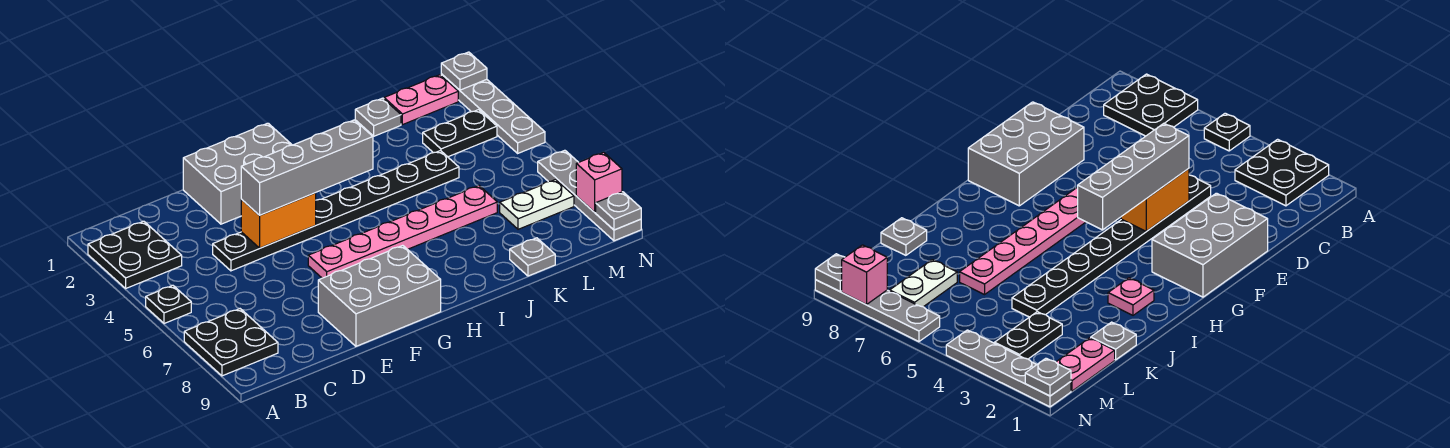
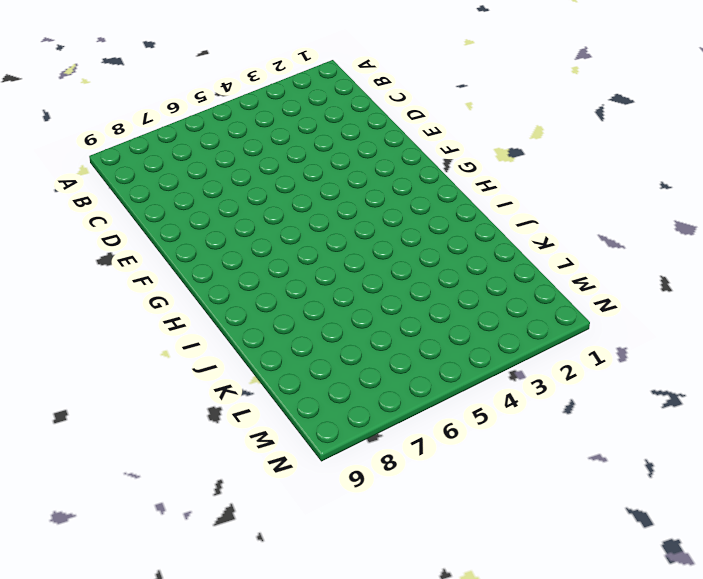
none -> black plate A2:B3 level 1
none -> black plate A5 level 1
none -> black plate A7:B8 level 1

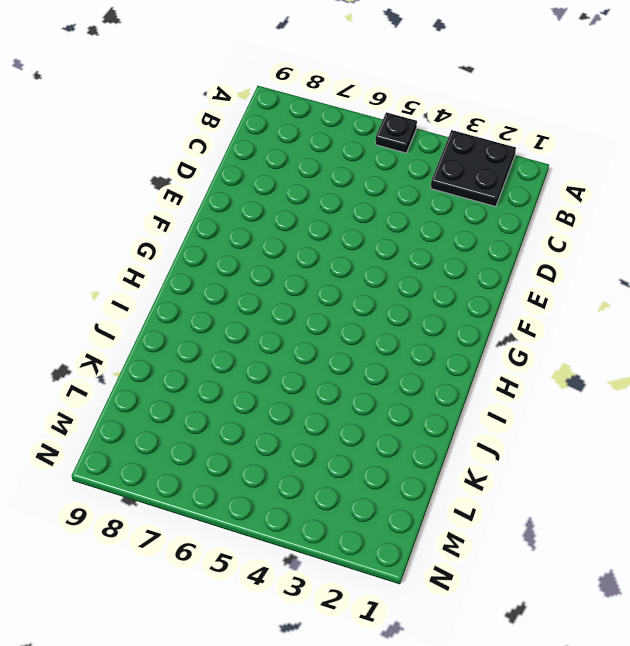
none -> black plate A7:B8 level 1
none -> black plate D4:K4 level 1
none -> grey brick E1:G2 level 1

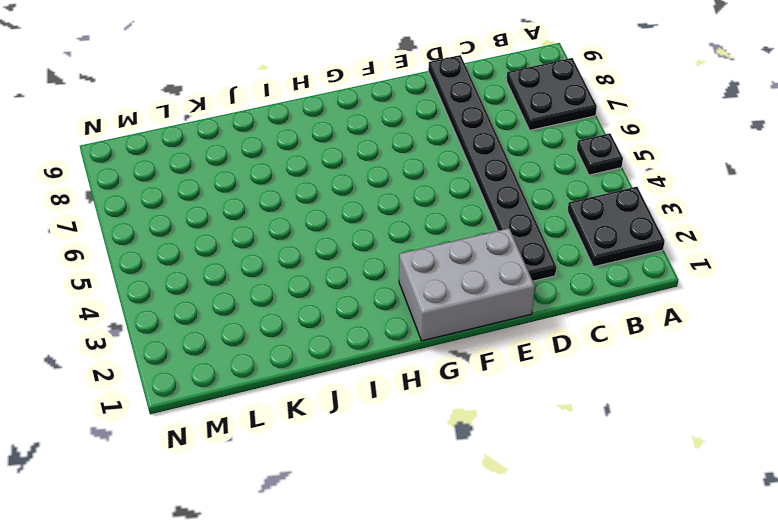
black plate D2:D9 level 1 -> black plate D4:K4 level 1
none -> grey brick E8:G9 level 1
none -> pink plate F6:K6 level 1
none -> pink plate I2 level 1

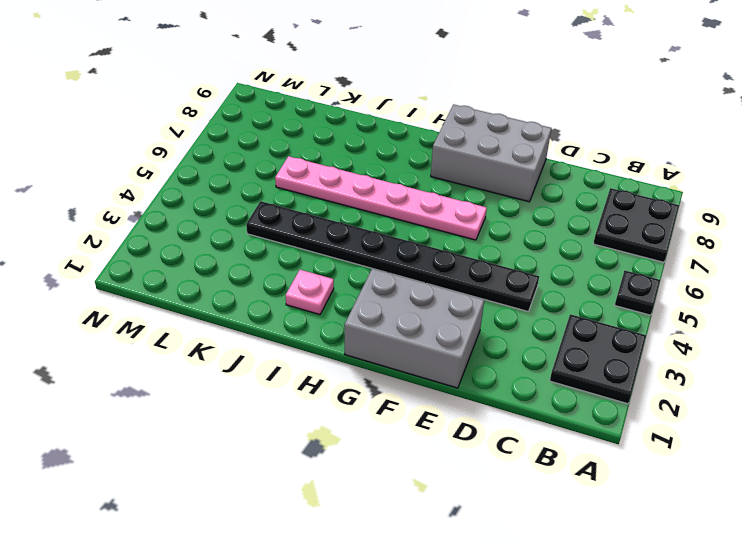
none -> grey plate K1 level 1
none -> grey plate K9 level 1
none -> pink plate L1:M1 level 1

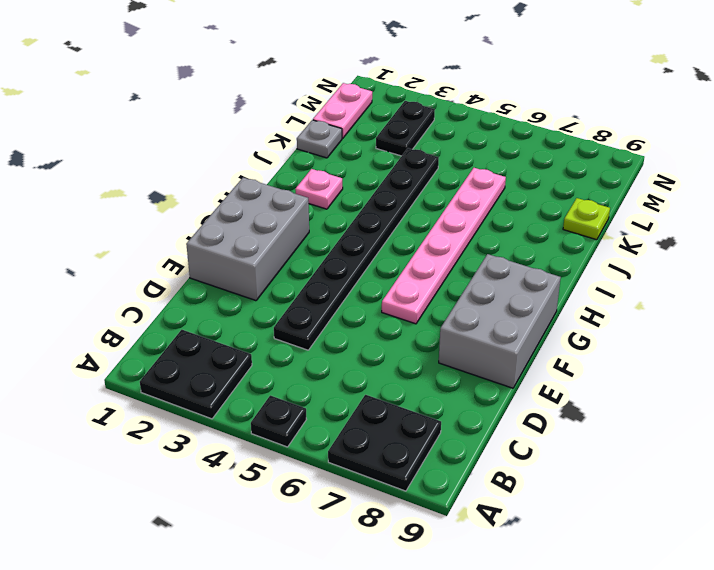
lime plate K9 level 1 -> grey plate K9 level 1
none -> white plate L7:M7 level 1
none -> grey plate N1:N4 level 1
none -> grey plate N6:N9 level 1

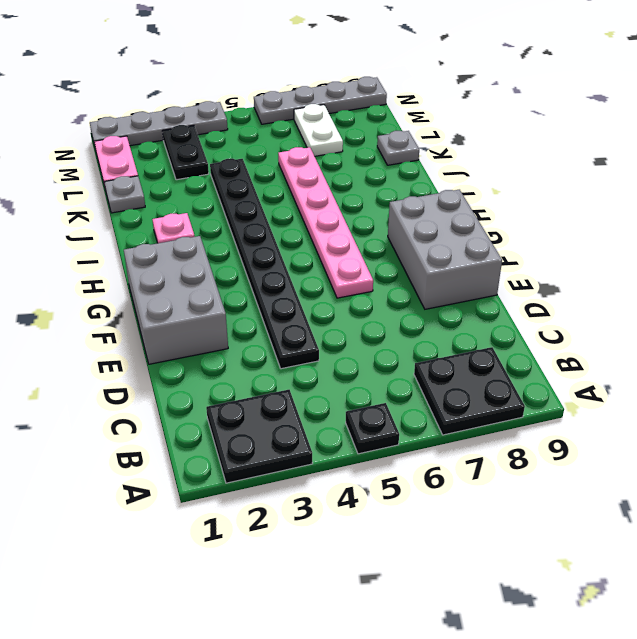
none -> orange brick E4:F4 level 2
none -> grey plate N1 level 2
none -> pink brick N8 level 2

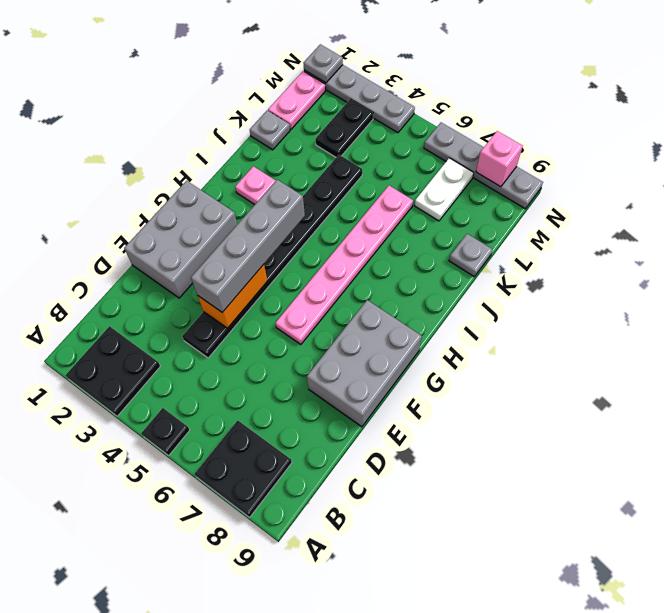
none -> grey plate N9 level 2

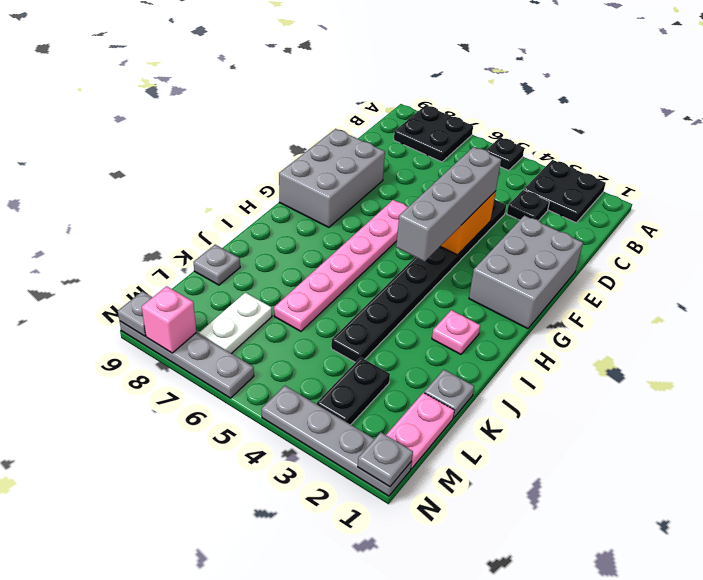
black plate C3 level 1 -> none

